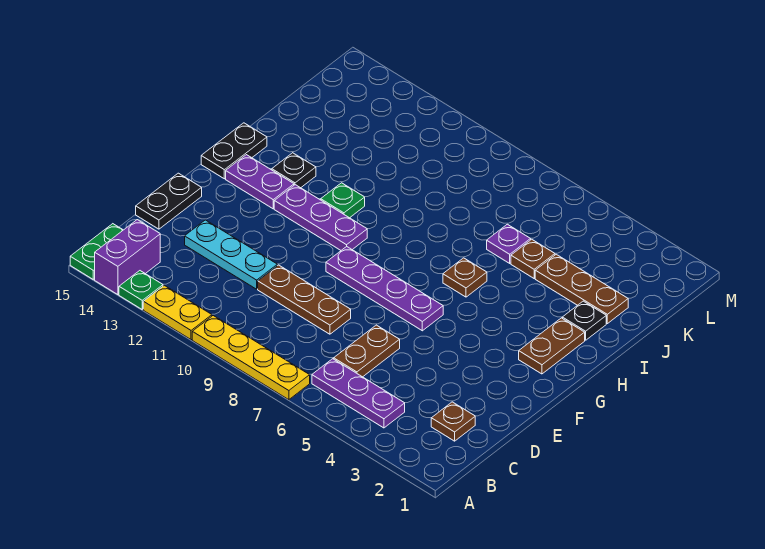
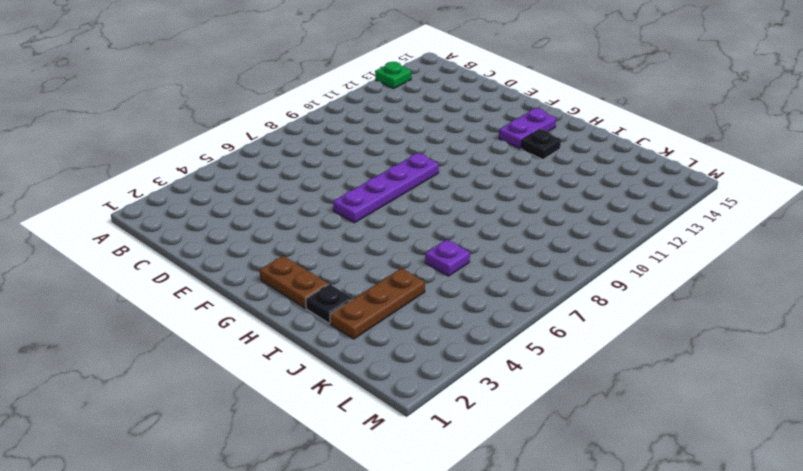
none -> yellow plate A7:A10 level 1
none -> yellow plate A11:A12 level 1
none -> purple brick A14:B14 level 1

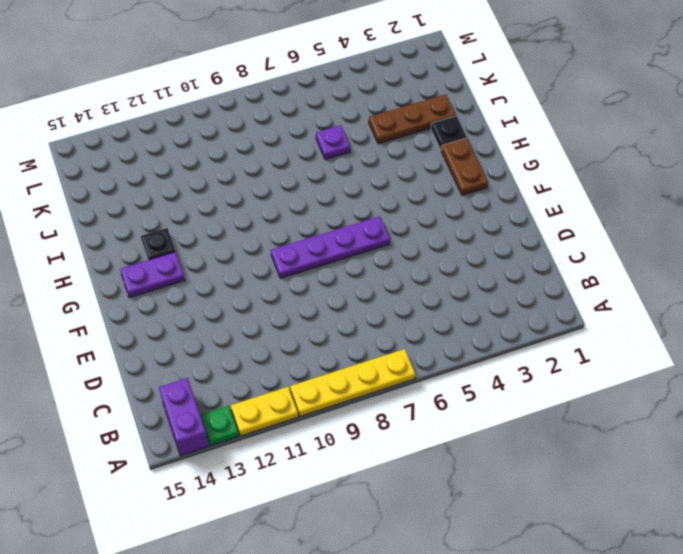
none -> green plate A15:B15 level 1
none -> purple plate B4:B6 level 1
none -> brown plate C2 level 1

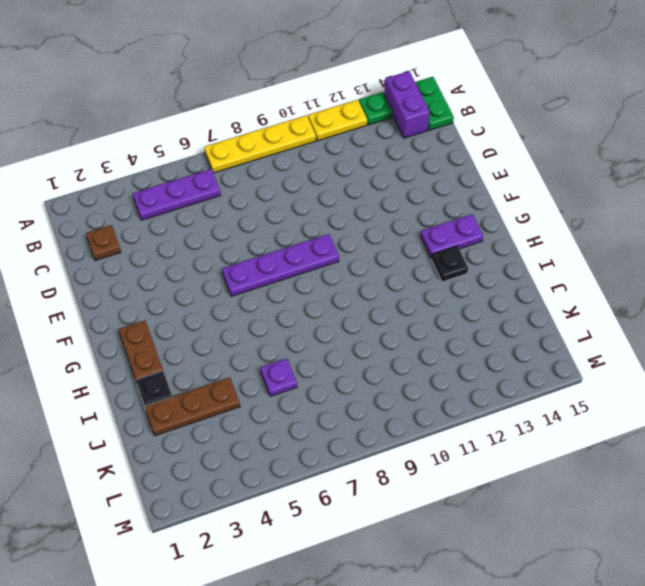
none -> brown plate C6:D6 level 1
none -> brown plate D8:D10 level 1
none -> cyan plate D11:D13 level 1

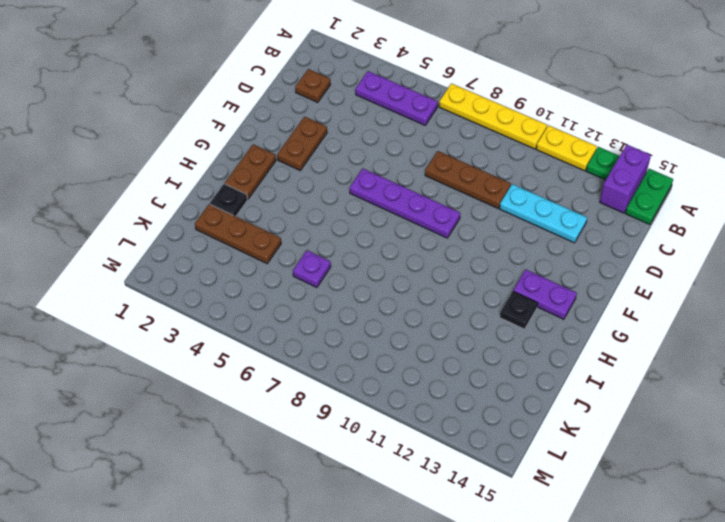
brown plate E3:F3 level 1 -> brown plate C6:D6 level 1
none -> black plate D15:E15 level 1
none -> purple plate G10:G12 level 1
none -> black plate G15:H15 level 1

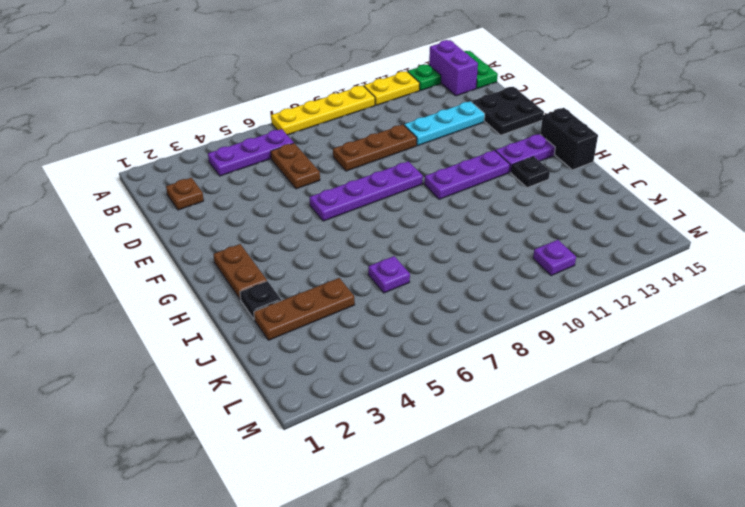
black plate D14:E15 level 1 -> black plate D15:E15 level 1
black brick G15:H15 level 1 -> black plate G15:H15 level 1
purple plate L11 level 1 -> none
none -> brown plate H6 level 1
none -> green plate H11 level 1
none -> brown plate J5 level 1

